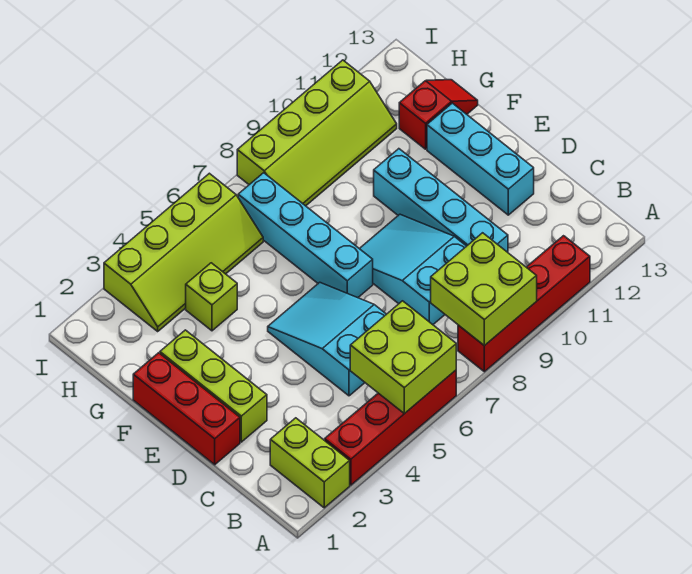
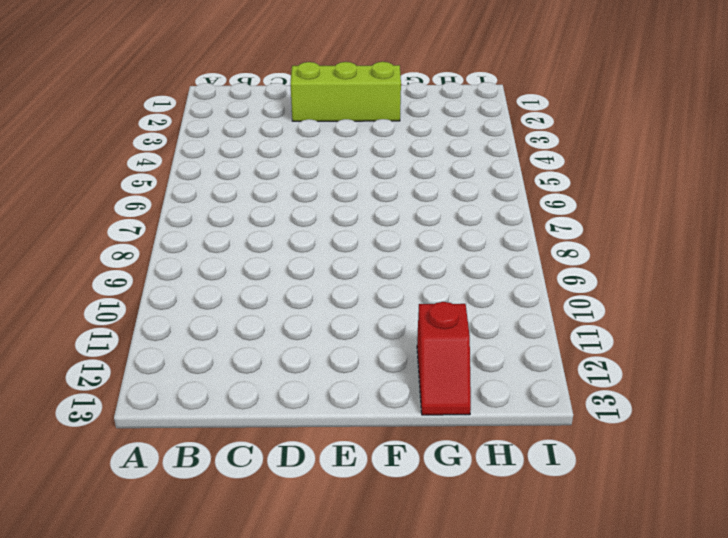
none -> lime brick A2:B2 level 1
none -> red brick A3:A6 level 1
none -> red brick A8:A11 level 1

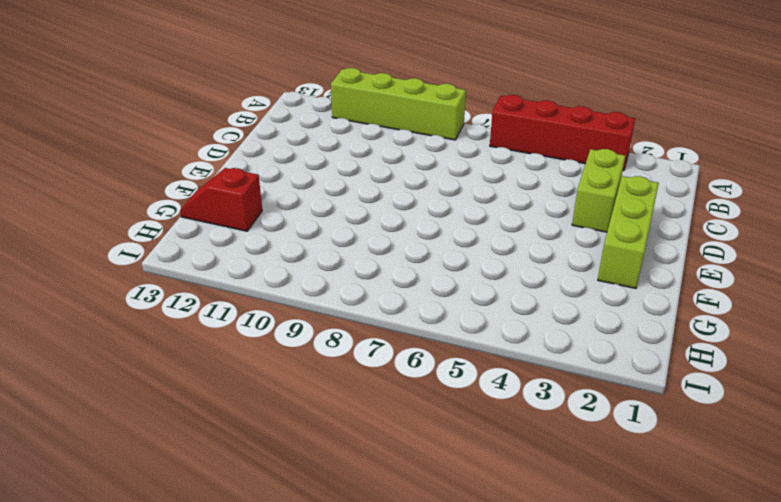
lime brick A8:A11 level 1 -> red brick A8:A11 level 1
lime brick C3:D3 level 1 -> lime brick A2:B2 level 1
none -> cyan slope C5:E6 level 1 top C
none -> cyan slope C8:E9 level 1 top C
none -> cyan brick C10:F10 level 1

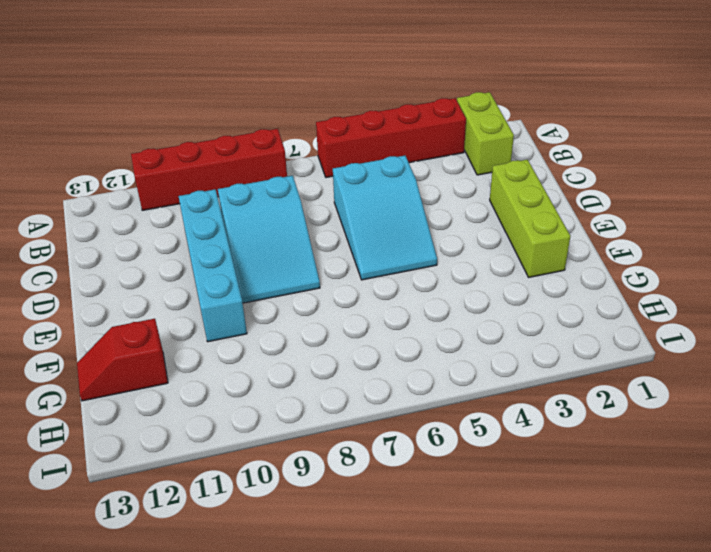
none -> red brick D1:F1 level 1
none -> cyan brick D12:F12 level 1
none -> cyan brick E7:H7 level 1

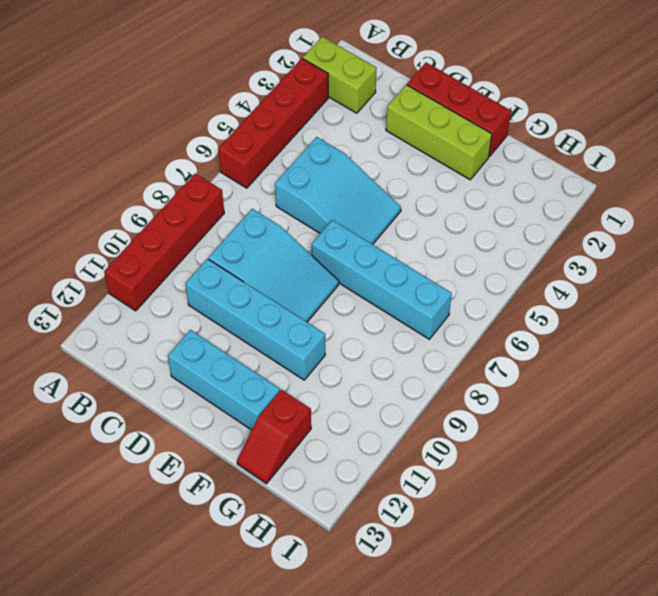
none -> lime brick G4 level 1
none -> lime slope H3:I6 level 1 top I
none -> lime slope H8:I11 level 1 top I

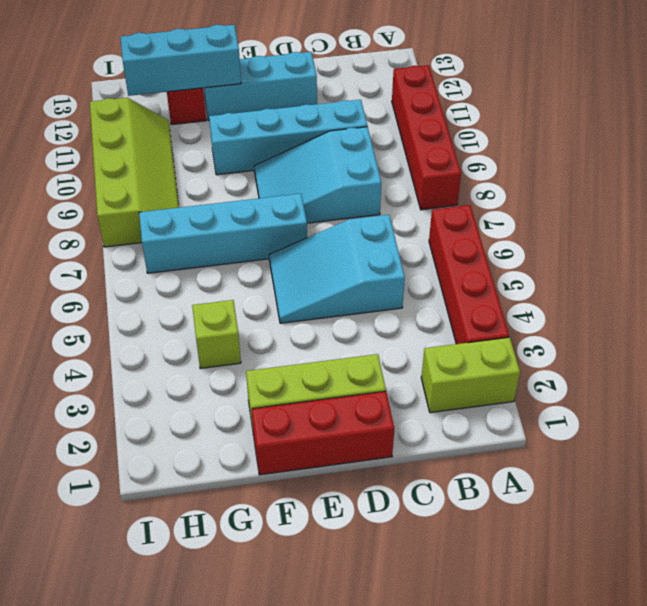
cyan brick F12:H12 level 2 -> none
none -> lime slope H3:I6 level 1 top I
none -> lime brick A5:B6 level 2
none -> lime brick A8:B9 level 2

